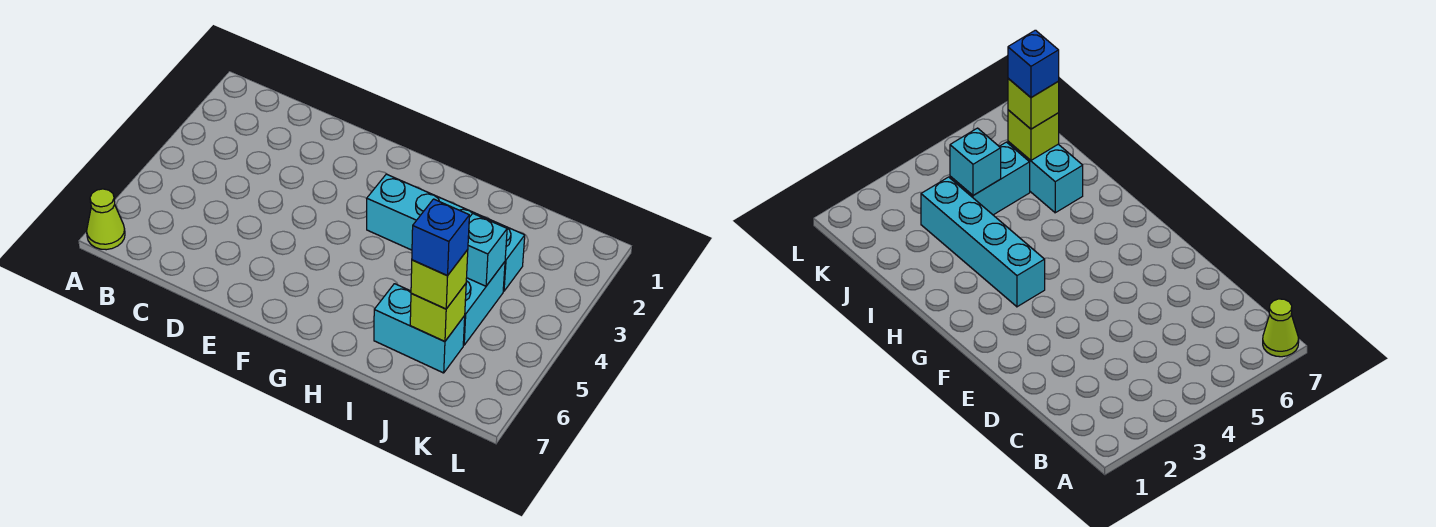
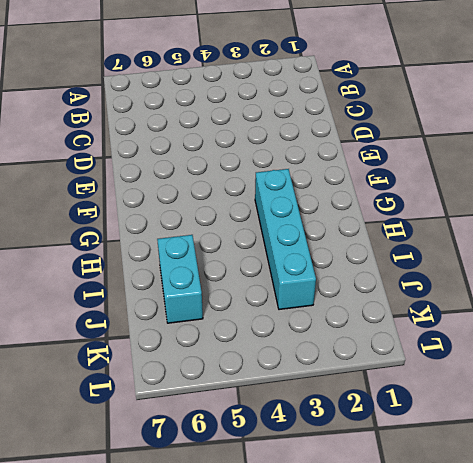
none -> lime cone A7 level 1
none -> cyan brick J4:J5 level 1

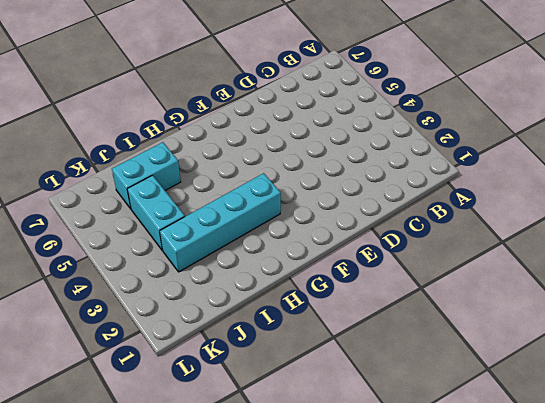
none -> lime cone A7 level 1
none -> cyan brick J4 level 2

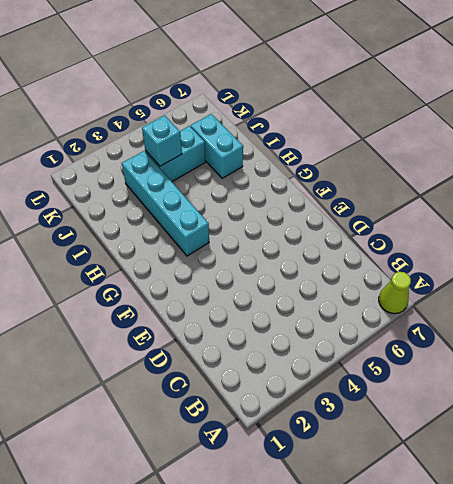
none -> lime brick J6 level 2
none -> lime brick J6 level 3

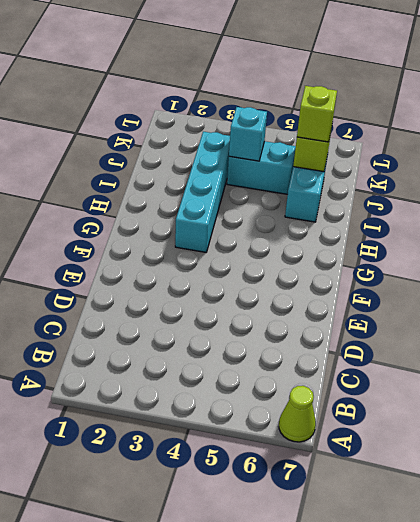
none -> blue brick J6 level 4

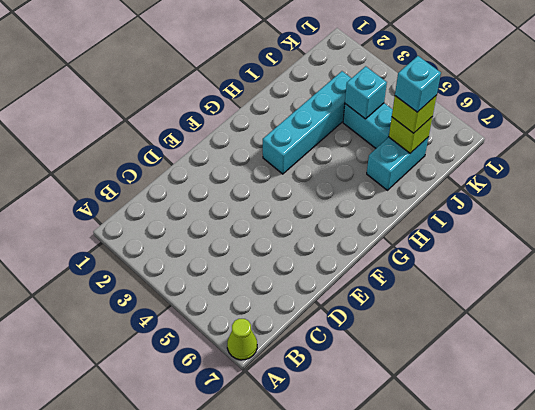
cyan brick J6 level 4 -> blue brick J6 level 4

